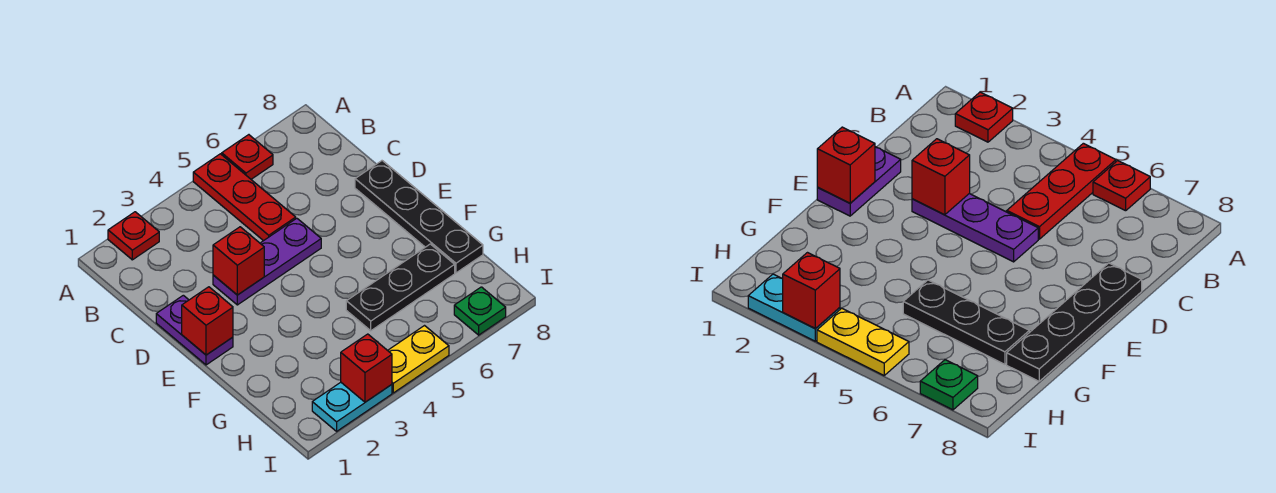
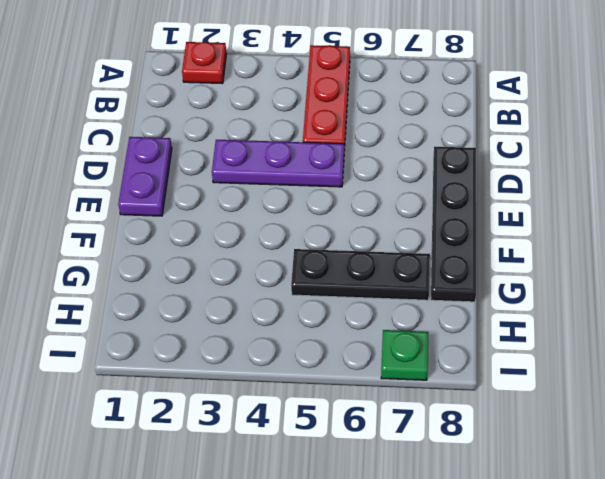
none -> red plate A6 level 1
none -> cyan plate I2:I3 level 1
none -> yellow plate I4:I5 level 1

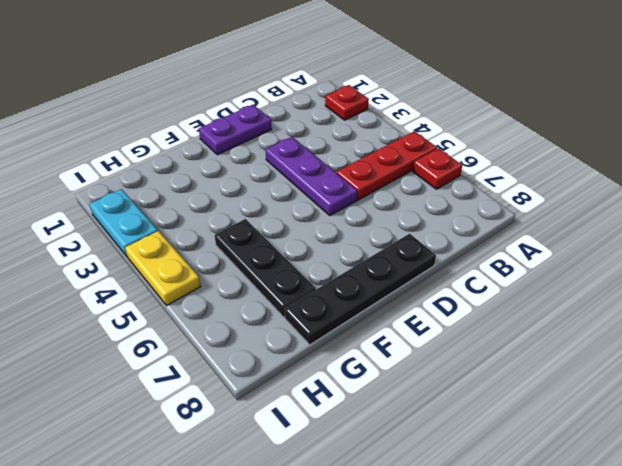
none -> green plate I7 level 1
none -> red brick D3 level 2
none -> red brick E1 level 2

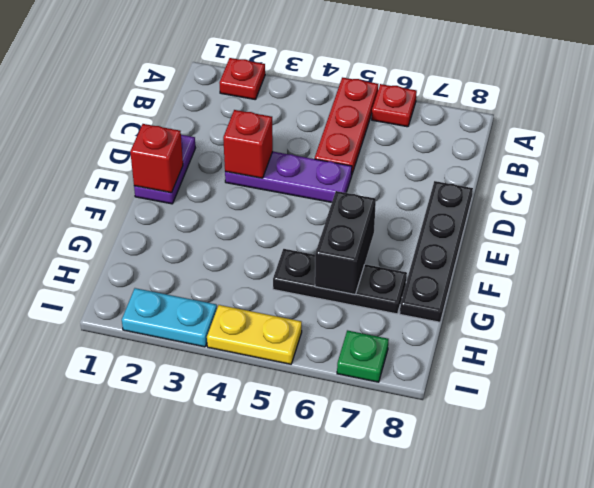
black brick F6:G6 level 2 -> none
none -> red brick I3 level 2

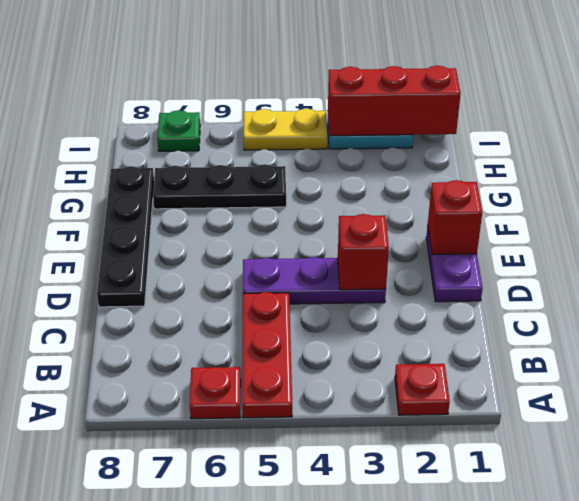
red brick I1:I3 level 2 -> red brick I3 level 2

